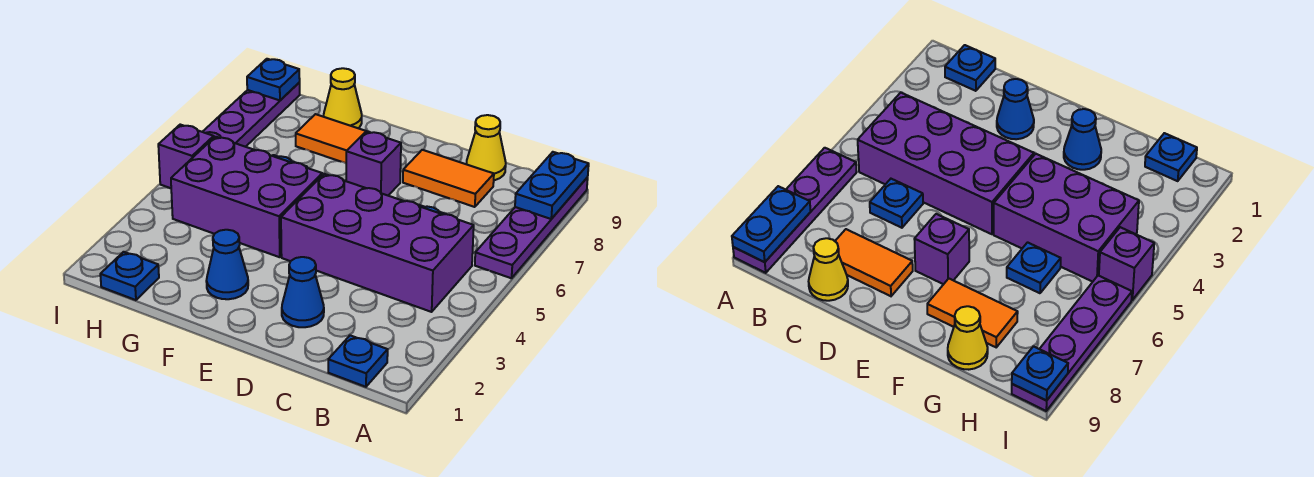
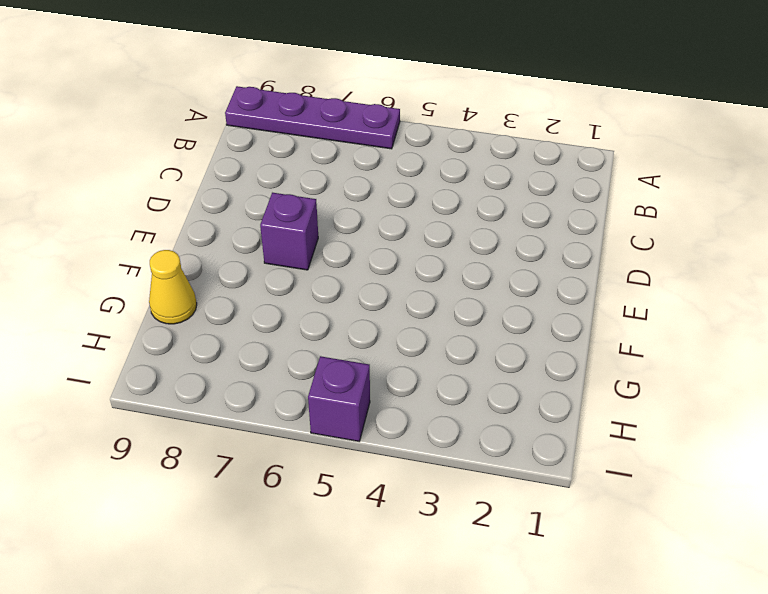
none -> blue plate B1 level 1
none -> purple brick B4:E5 level 1
none -> blue plate C6 level 1

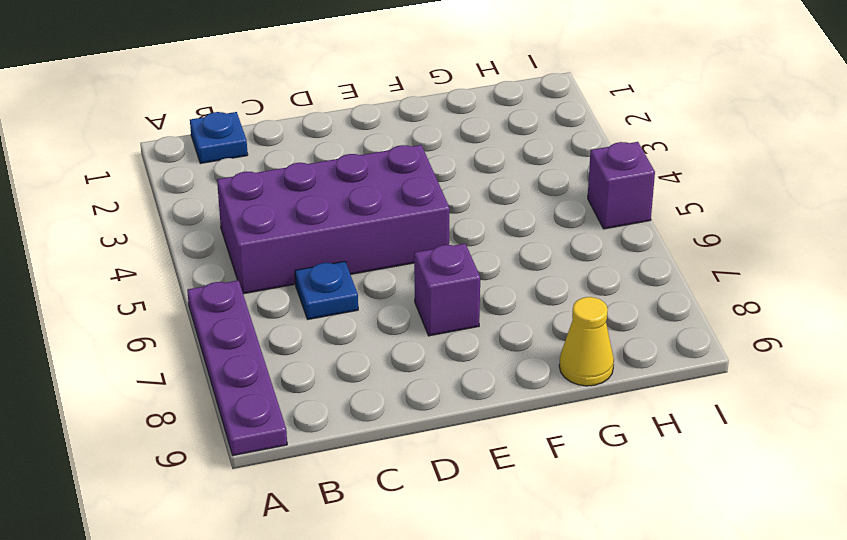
none -> orange tile C8:D8 level 1
none -> yellow cone C9 level 1
none -> blue cone D2 level 1

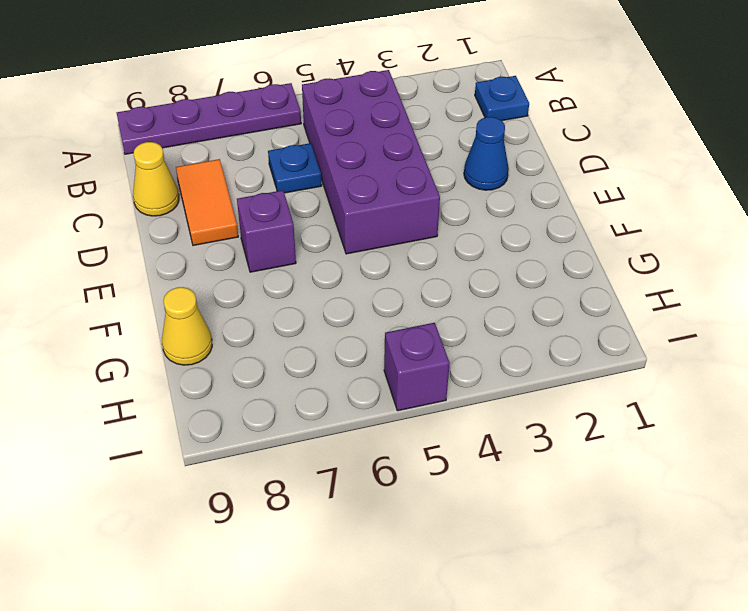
none -> blue cone F2 level 1
none -> purple brick F4:H5 level 1
none -> orange tile F8:G8 level 1

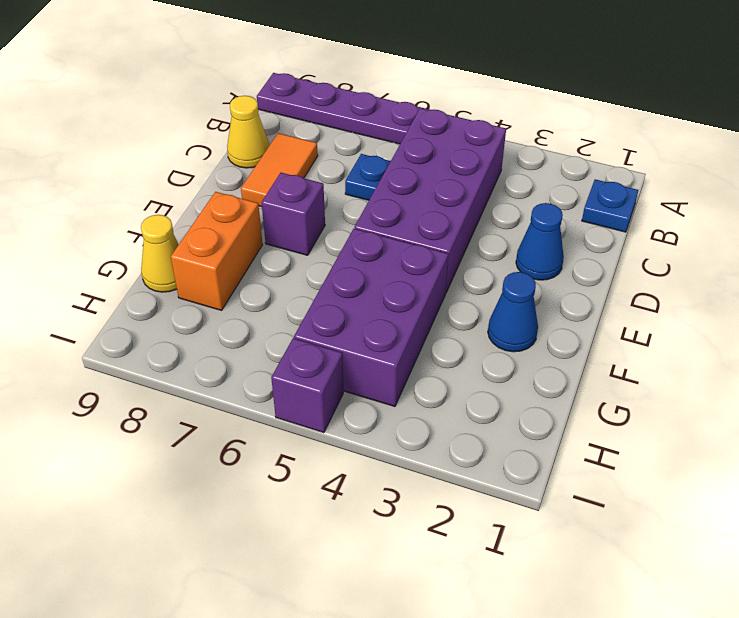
orange brick F8:G8 level 1 -> orange tile F8:G8 level 1
none -> blue plate G6 level 1
none -> blue plate H1 level 1
none -> purple plate I6:I9 level 1

